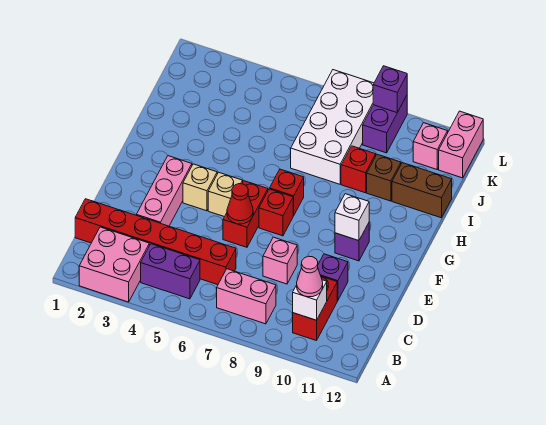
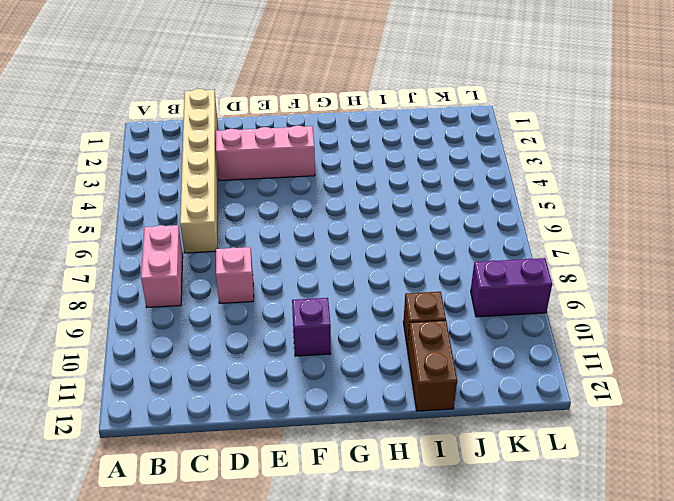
tan brick C1:C6 level 1 -> red brick C1:C6 level 1
none -> pink brick A2:B3 level 1
none -> purple brick B4:B5 level 1
none -> red brick B10:C10 level 1

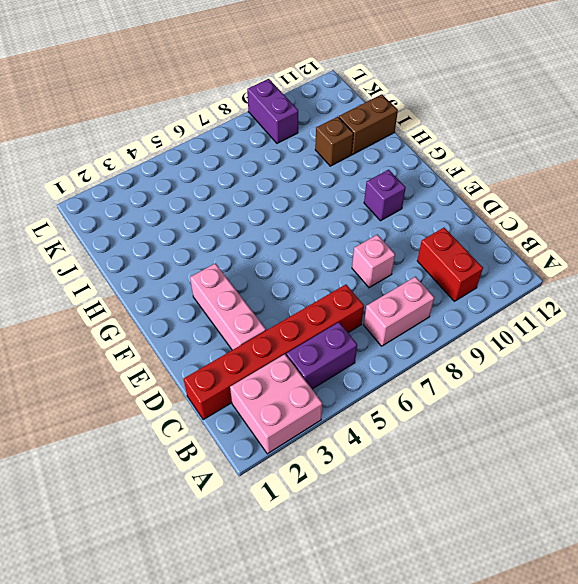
none -> purple brick D10 level 1
none -> red brick E6:F6 level 1
none -> tan brick F4 level 1

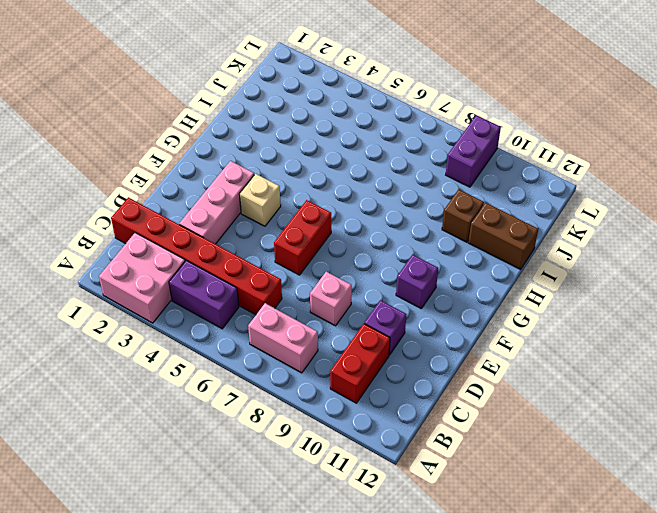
none -> tan brick F5 level 1
none -> red brick F7 level 1
none -> red brick G7 level 1

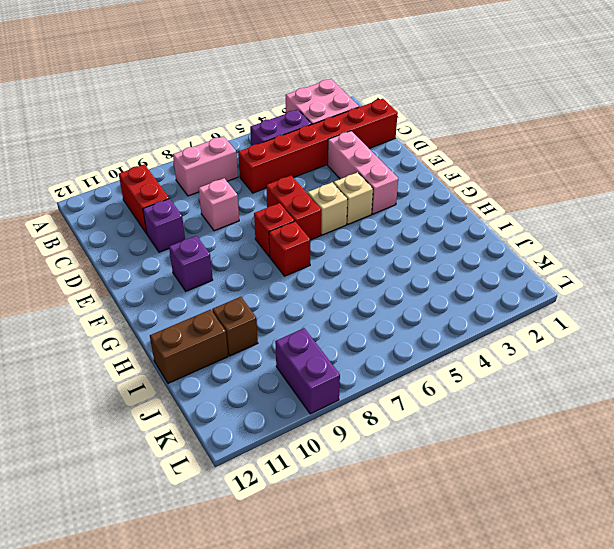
none -> white brick I7:L8 level 1
none -> red brick I9 level 1
none -> pink brick K11 level 1

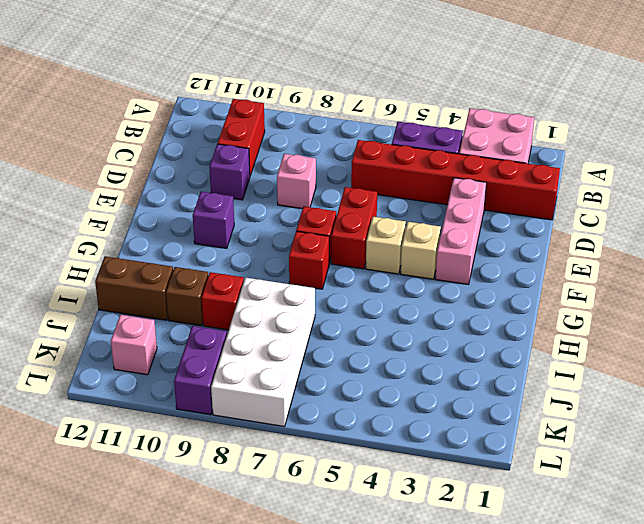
none -> pink brick B7:B8 level 1
none -> pink brick K12:L12 level 1
none -> white brick B10 level 2

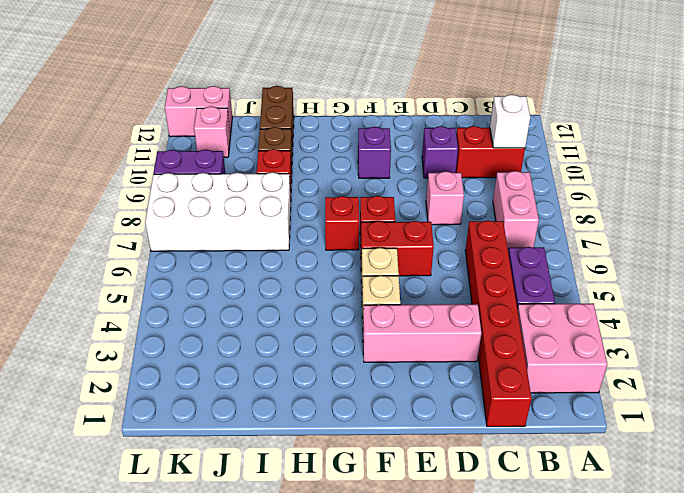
none -> red cone E6 level 2
none -> white brick F10 level 2
none -> purple brick L9 level 2

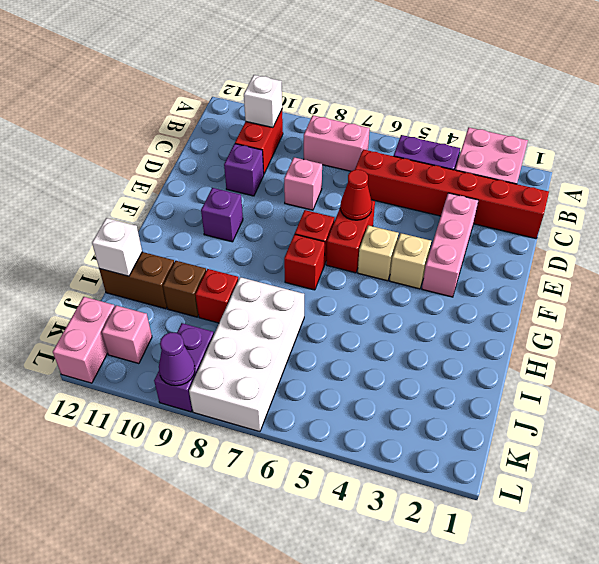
white brick I12 level 2 -> white brick F10 level 2
purple cone L9 level 2 -> purple brick L9 level 2
none -> pink cone B10 level 3

